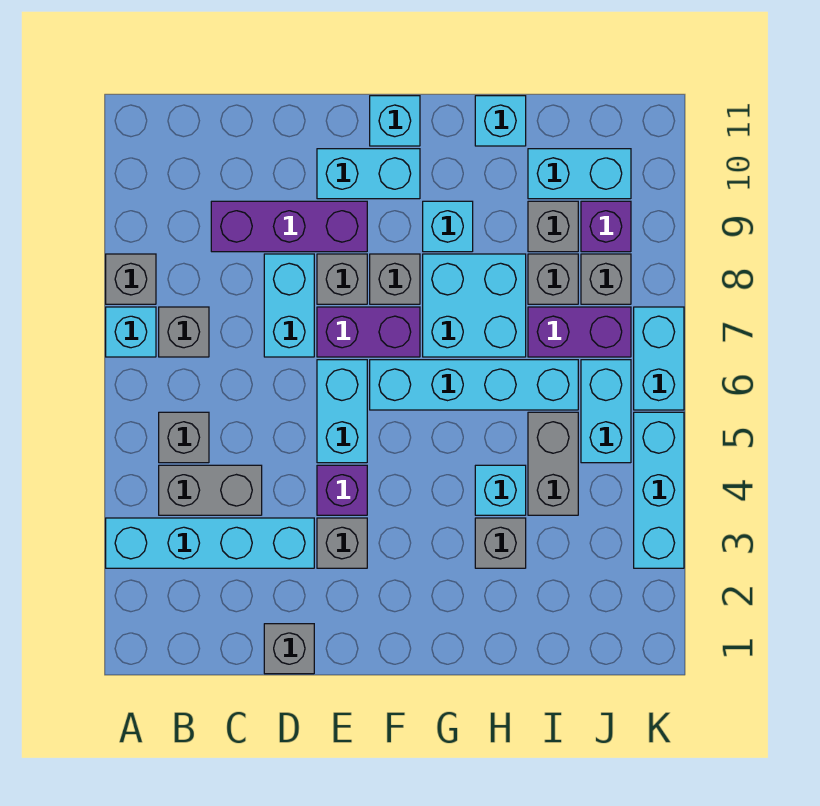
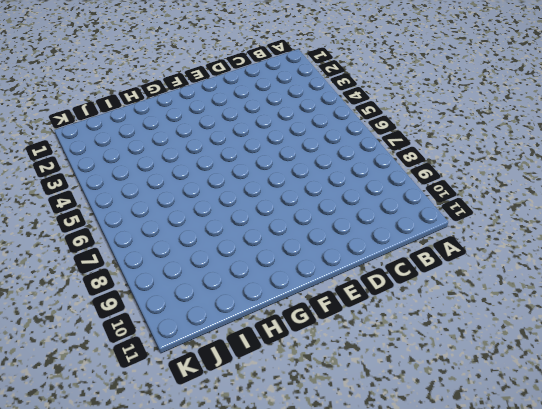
none -> cyan brick A3:D3 level 1
none -> cyan brick A7 level 1
none -> grey brick A8 level 1
none -> grey brick B4:C4 level 1

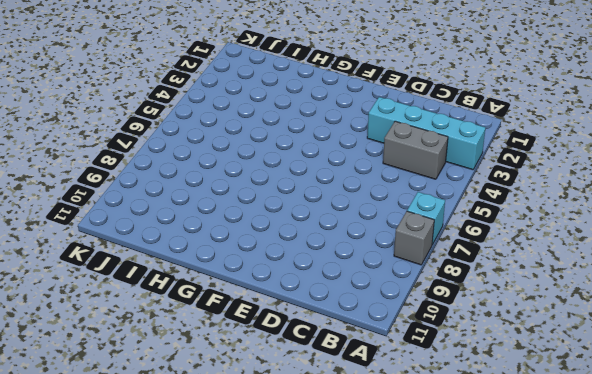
none -> grey brick B5 level 1
none -> grey brick B7 level 1
none -> purple brick C9:E9 level 1
none -> grey brick D1 level 1

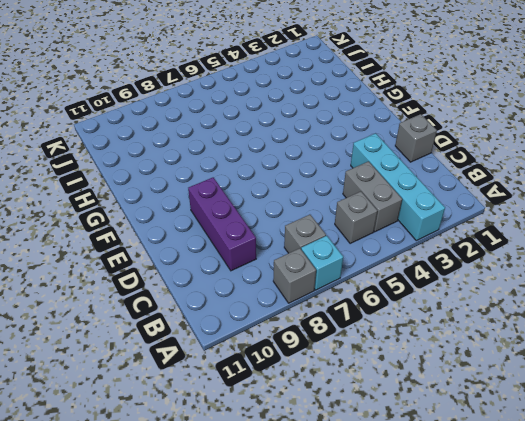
none -> cyan brick D7:D8 level 1
none -> grey brick E3 level 1
none -> purple brick E4 level 1
none -> cyan brick E5:E6 level 1

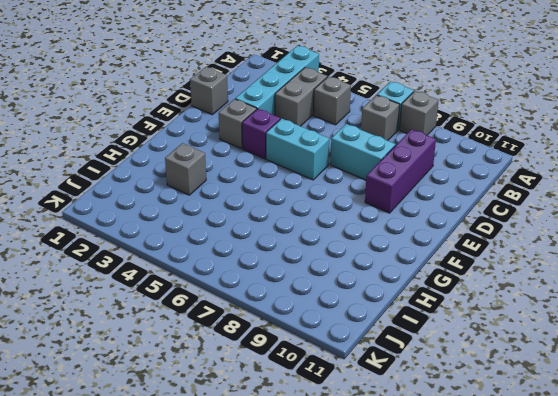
none -> purple brick E7:F7 level 1
none -> grey brick E8 level 1
none -> cyan brick E10:F10 level 1
none -> cyan brick F6:I6 level 1

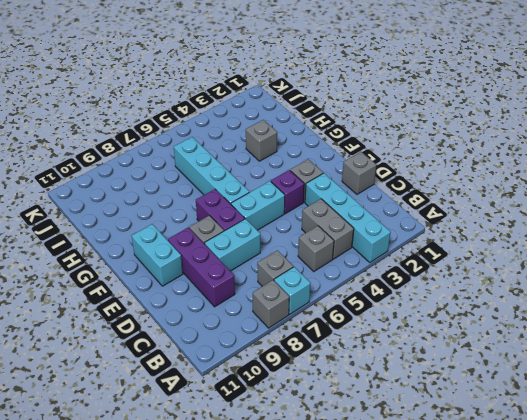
none -> grey brick F8 level 1
none -> cyan brick F11 level 1
none -> cyan brick G7:H8 level 1
none -> cyan brick G9 level 1

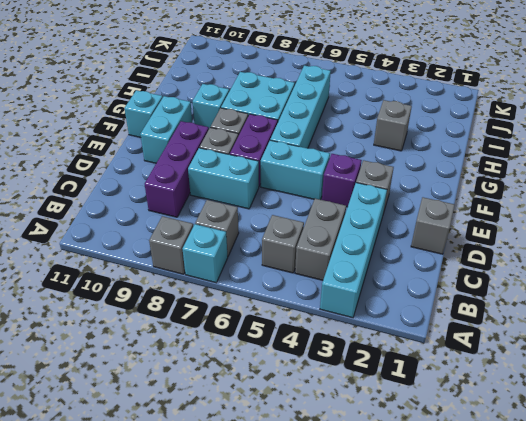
none -> cyan brick H4 level 1
none -> cyan brick H11 level 1
none -> grey brick I4:I5 level 1
none -> purple brick I7:J7 level 1

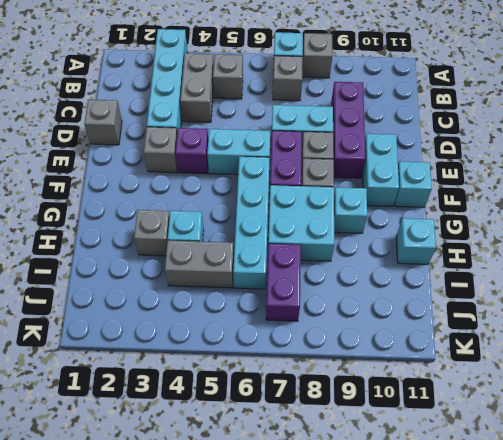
none -> grey brick I8 level 1
none -> grey brick I9 level 1
none -> cyan brick I10:J10 level 1
none -> cyan brick J5:J6 level 1

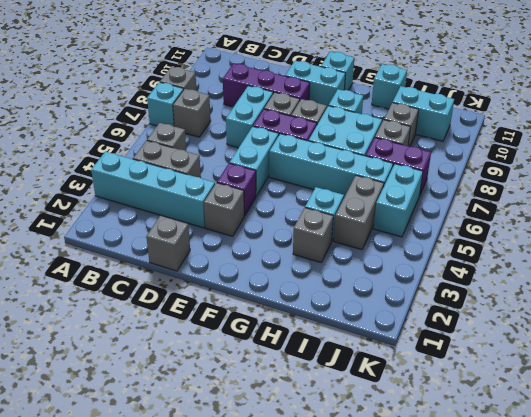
none -> grey brick J8 level 1
none -> purple brick J9 level 1
none -> cyan brick K3:K5 level 1
none -> cyan brick K6:K7 level 1

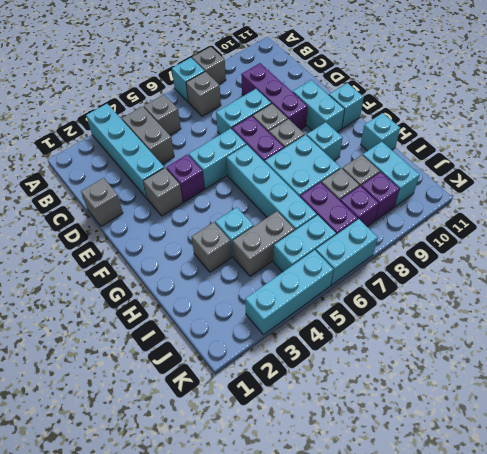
purple brick J8 level 1 -> grey brick J8 level 1

